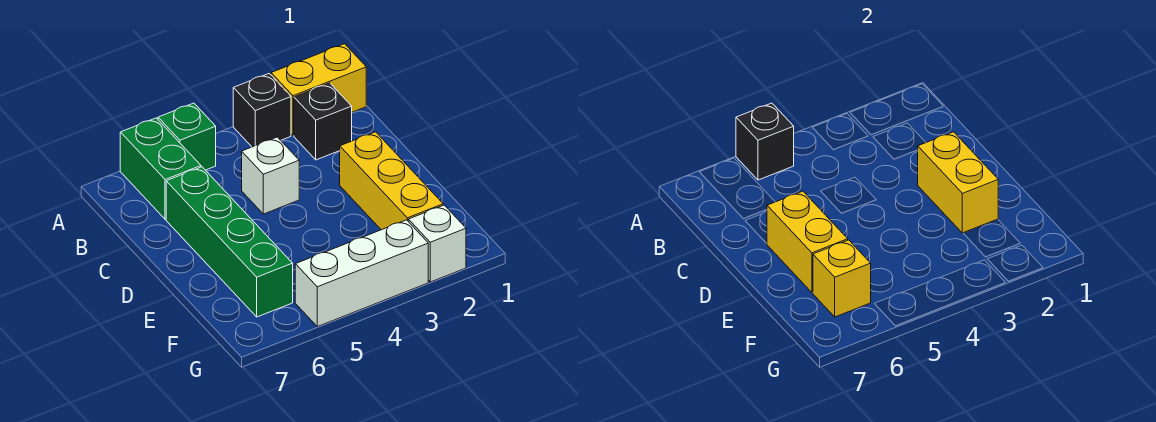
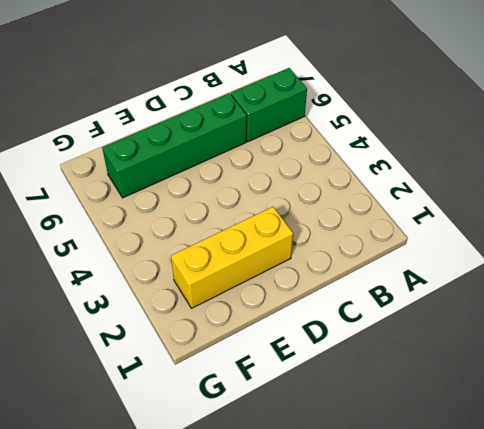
none -> yellow brick A1:A2 level 1
none -> black brick A3 level 1
none -> green brick A5 level 1

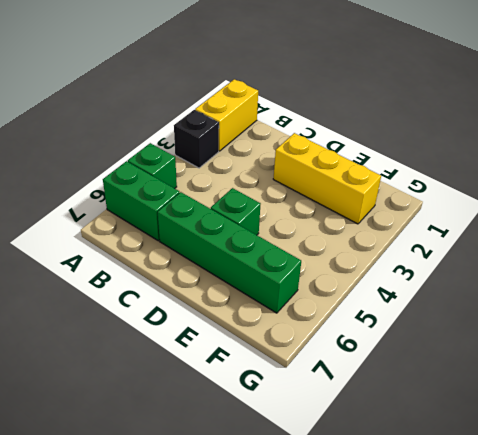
green brick D5 level 1 -> none
none -> black brick B2 level 1
none -> white brick C4 level 1
none -> white brick G2 level 1

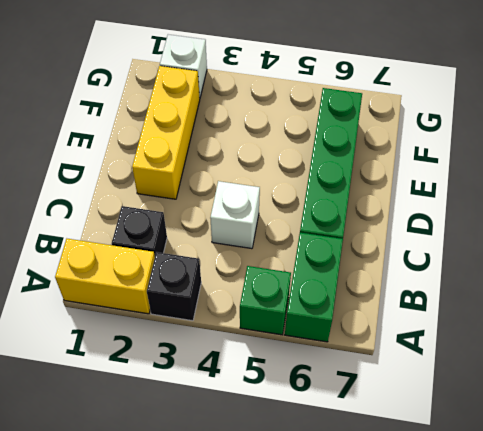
none -> white brick G3:G5 level 1
none -> black brick A5 level 2
none -> yellow brick D2:E2 level 2

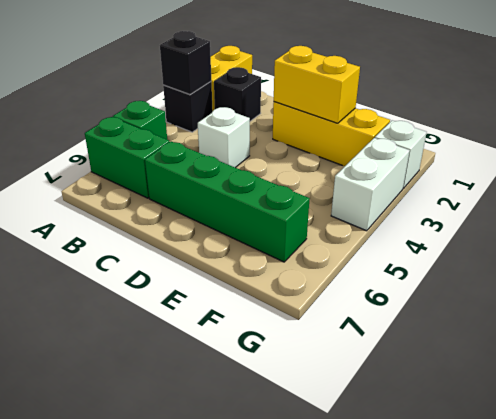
black brick A3 level 2 -> black brick A5 level 2
white brick G3:G4 level 1 -> white brick G3:G5 level 1
none -> yellow brick D6:E6 level 2
none -> yellow brick F6 level 2

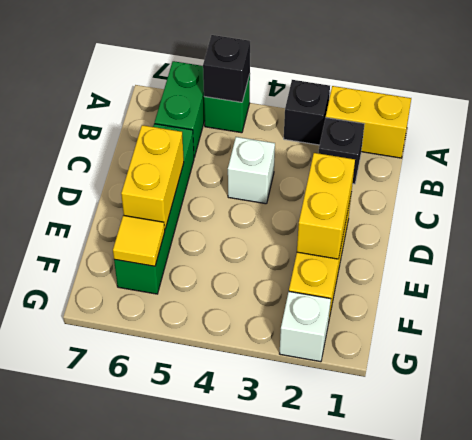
yellow tile F6 level 2 -> yellow brick F6 level 2
none -> white brick G3:G5 level 1

